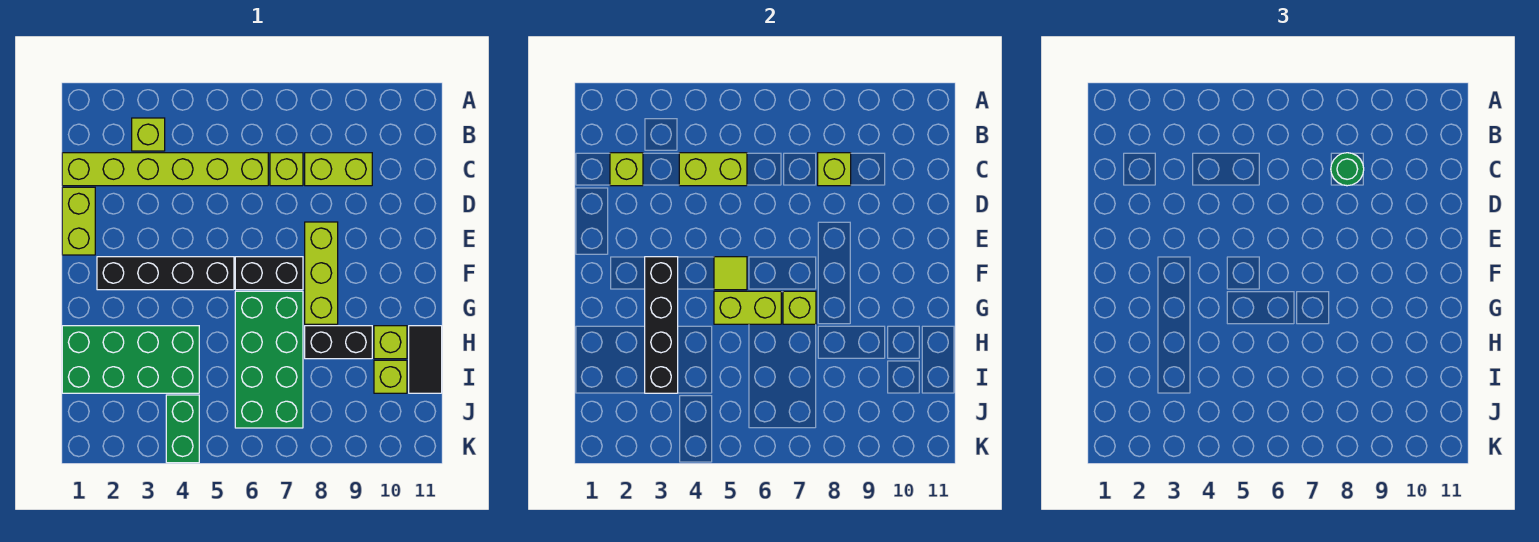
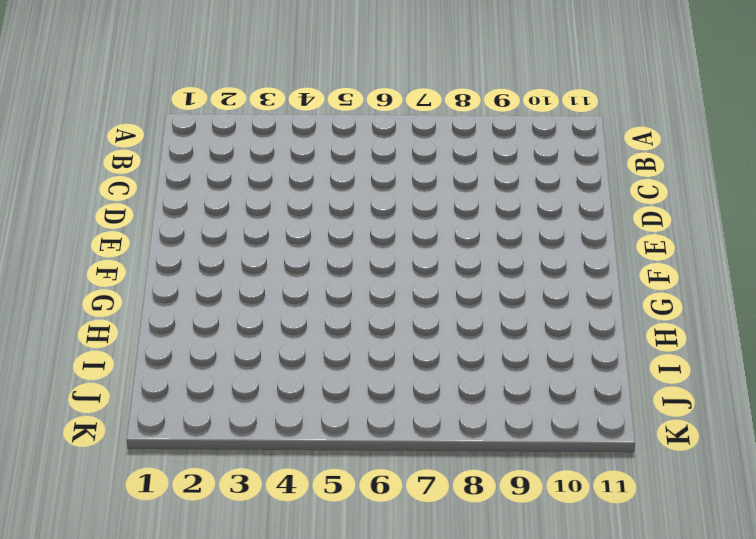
none -> lime brick B3 level 1
none -> lime brick C1:C6 level 1
none -> lime brick C7 level 1

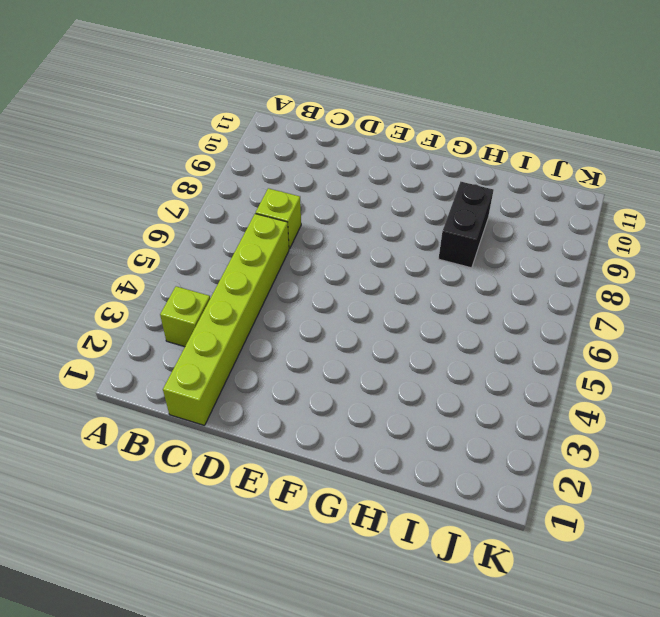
none -> lime brick C8:C9 level 1
none -> lime brick D1:E1 level 1
none -> lime brick E8:G8 level 1

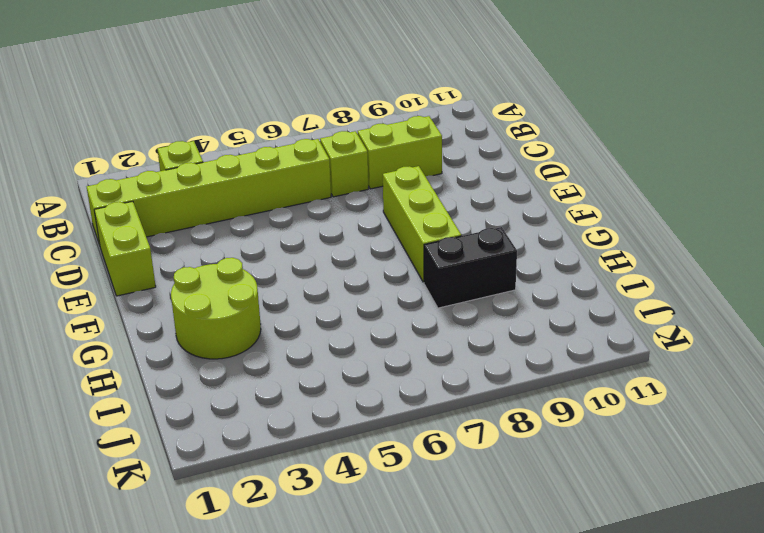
lime round brick G2:H3 level 1 -> green brick H1:I4 level 1
none -> black brick F2:F5 level 1
none -> black brick F6:F7 level 1
none -> green brick G6:J7 level 1

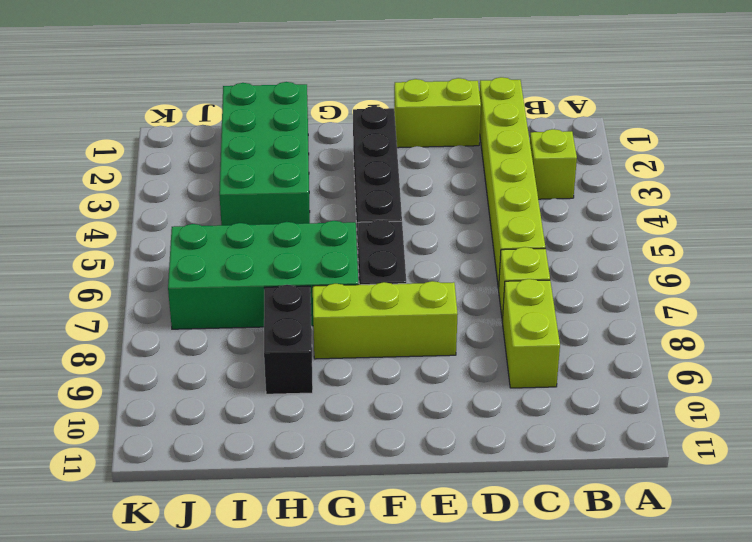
none -> lime brick H10 level 1
none -> black tile H11:I11 level 1
none -> lime brick I10 level 1

